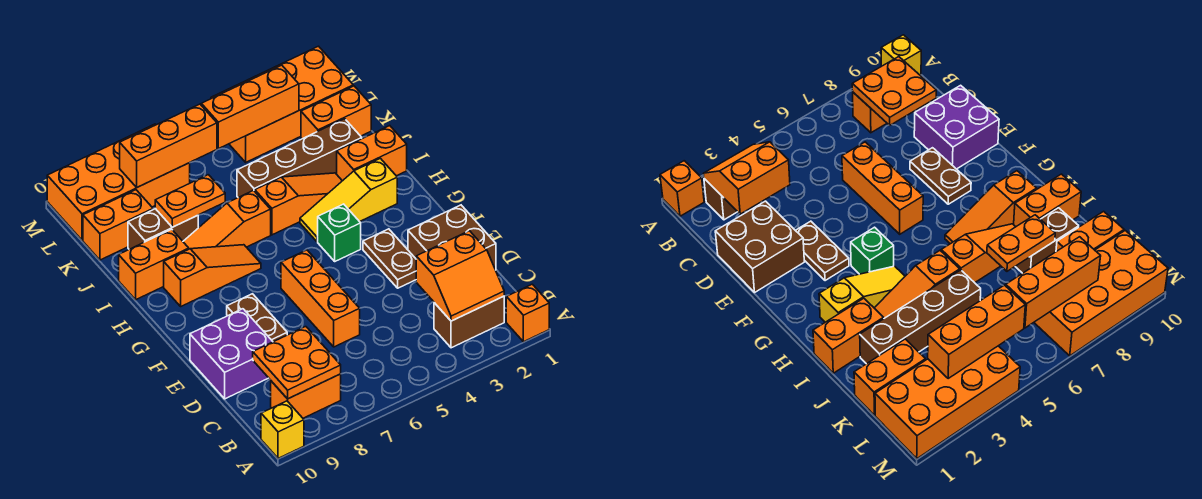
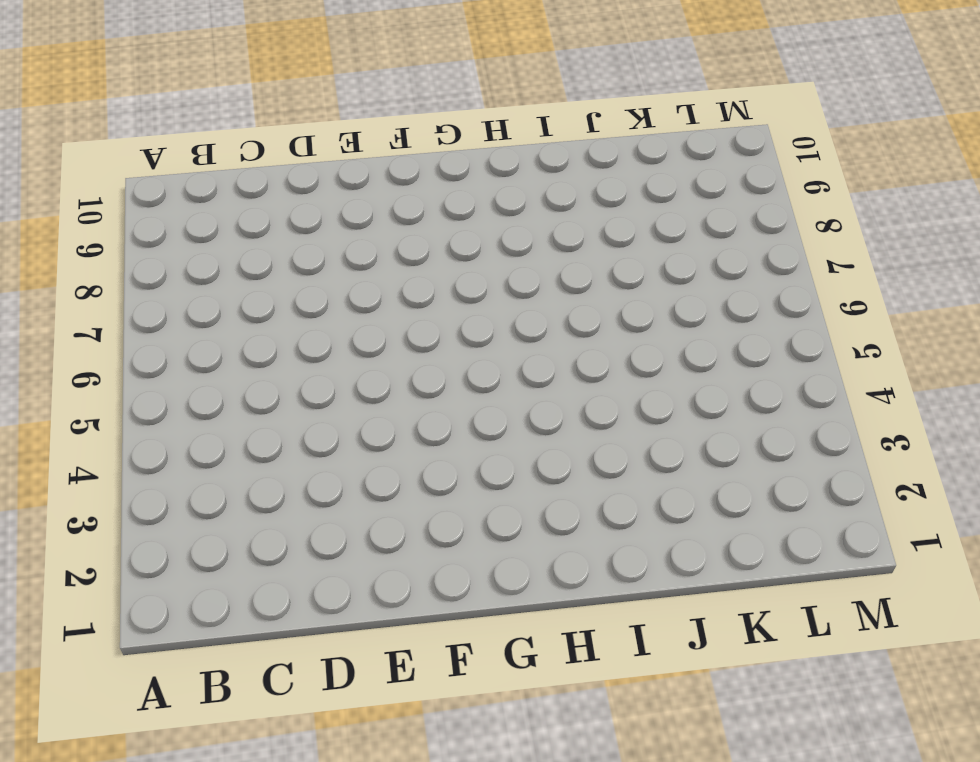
none -> orange brick A1 level 1
none -> yellow brick A10 level 1
none -> brown brick B2:B3 level 1

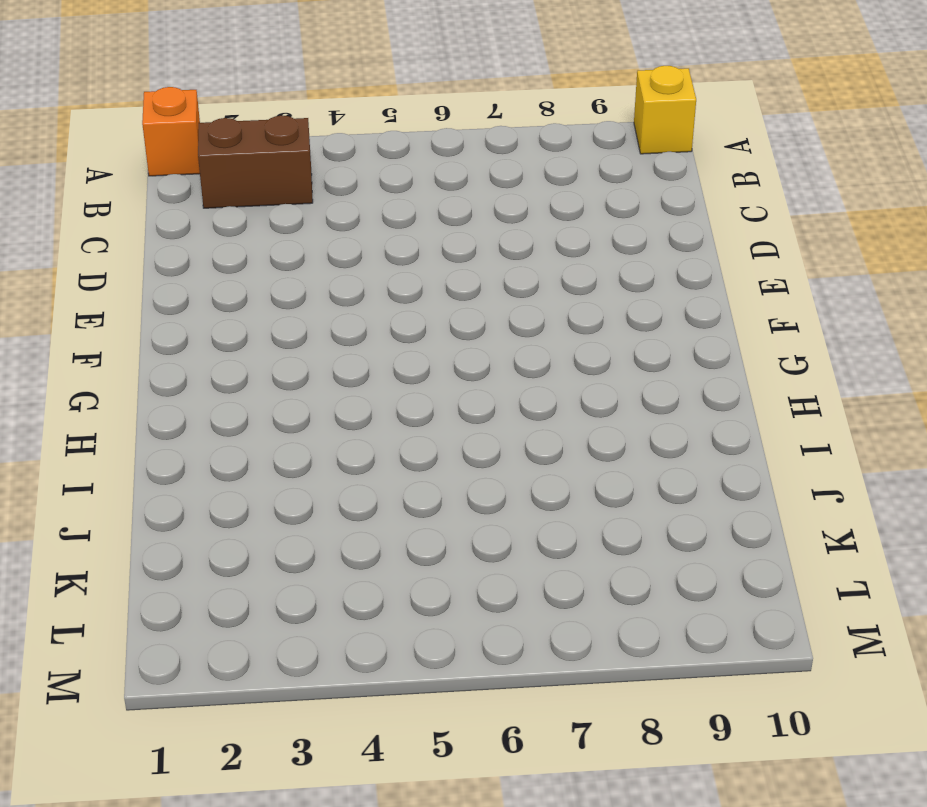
none -> orange brick B8:B9 level 1
none -> brown brick D1:E2 level 1
none -> orange brick D6:F6 level 1

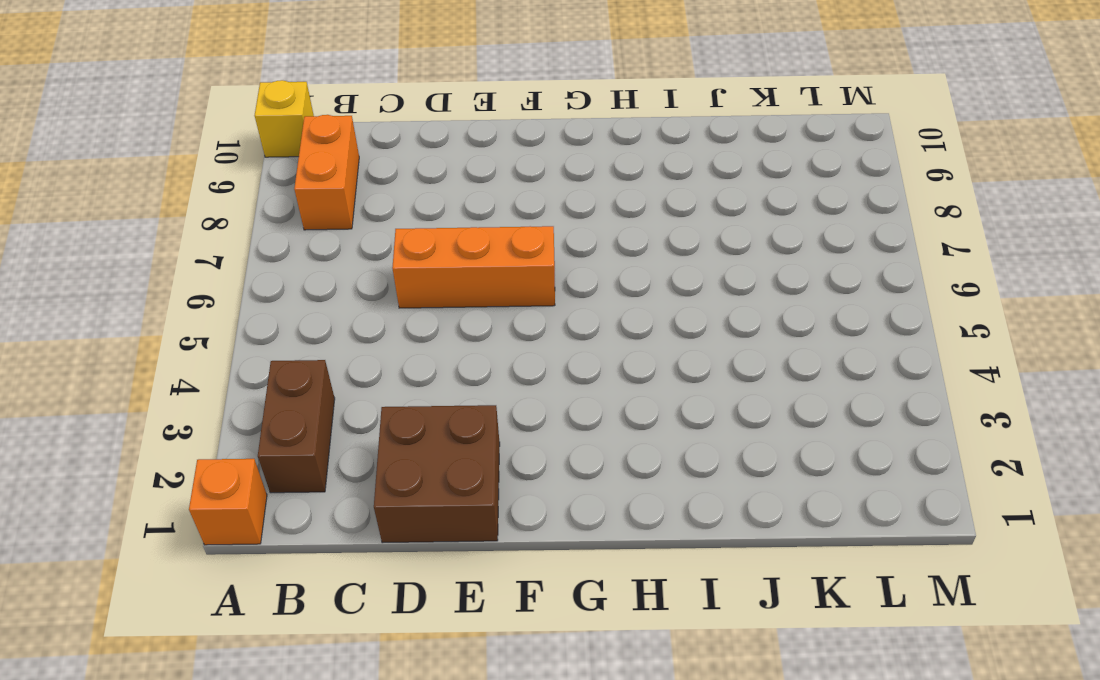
none -> purple brick D9:E10 level 1
none -> brown plate E3:F3 level 1
none -> brown plate E8:F8 level 1

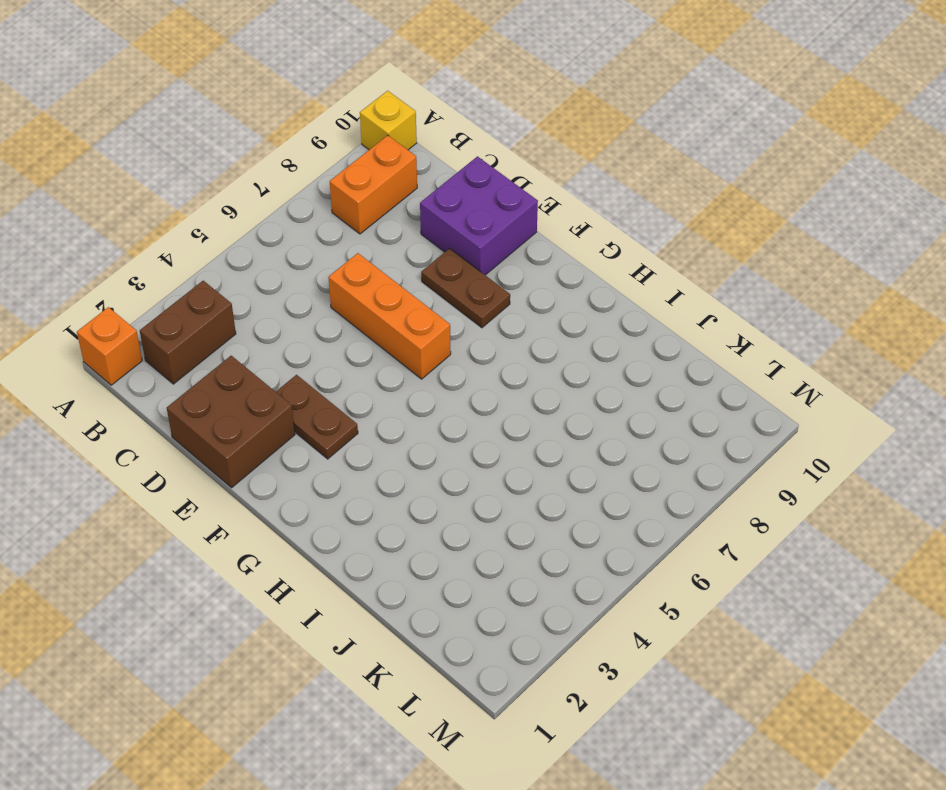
none -> green brick G4 level 1
none -> yellow slope H2:H4 level 1 top 2
none -> orange slope H7:H9 level 1 top 9

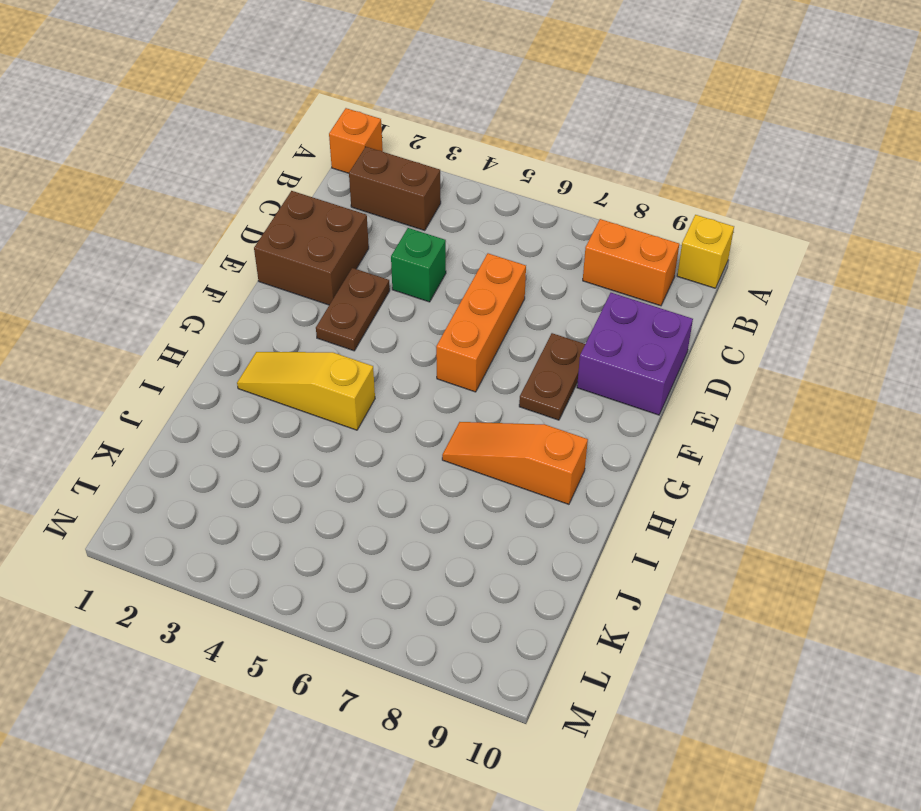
green brick D4 level 1 -> green brick G4 level 1
yellow slope H2:H4 level 1 top 4 -> yellow slope H2:H4 level 1 top 2
none -> orange brick I1:I2 level 1
none -> orange slope I3:I5 level 1 top 5
none -> orange slope I6:I8 level 1 top 6

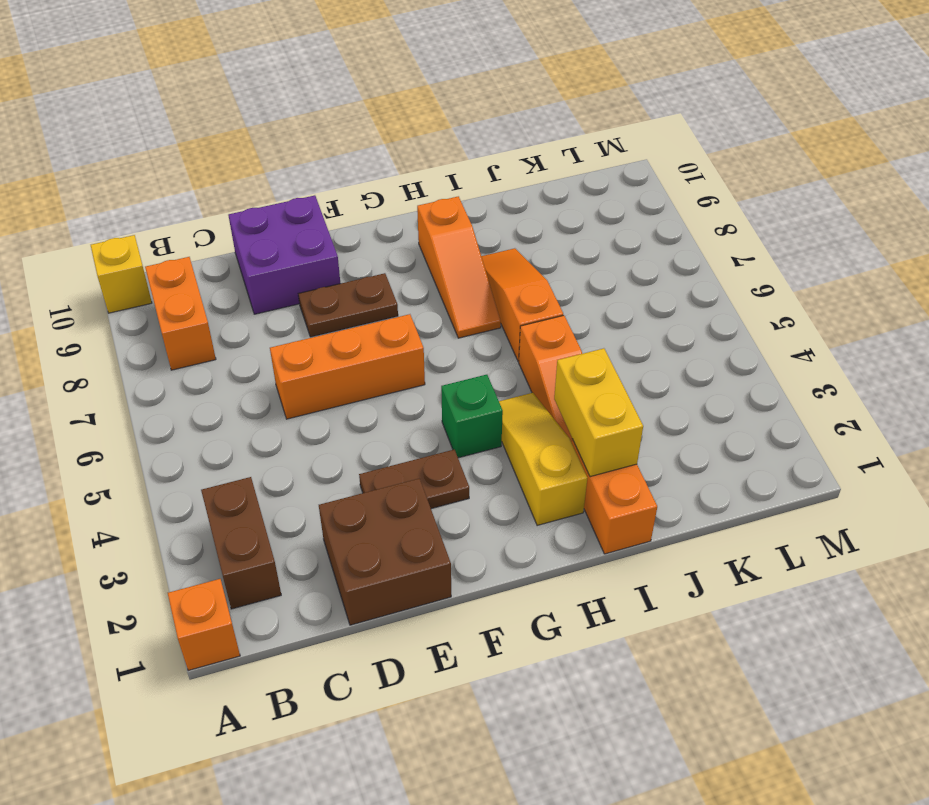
yellow brick I2:I3 level 2 -> none
none -> orange brick I9:I10 level 1
none -> brown brick J2:J5 level 1
none -> brown brick J8:J9 level 1

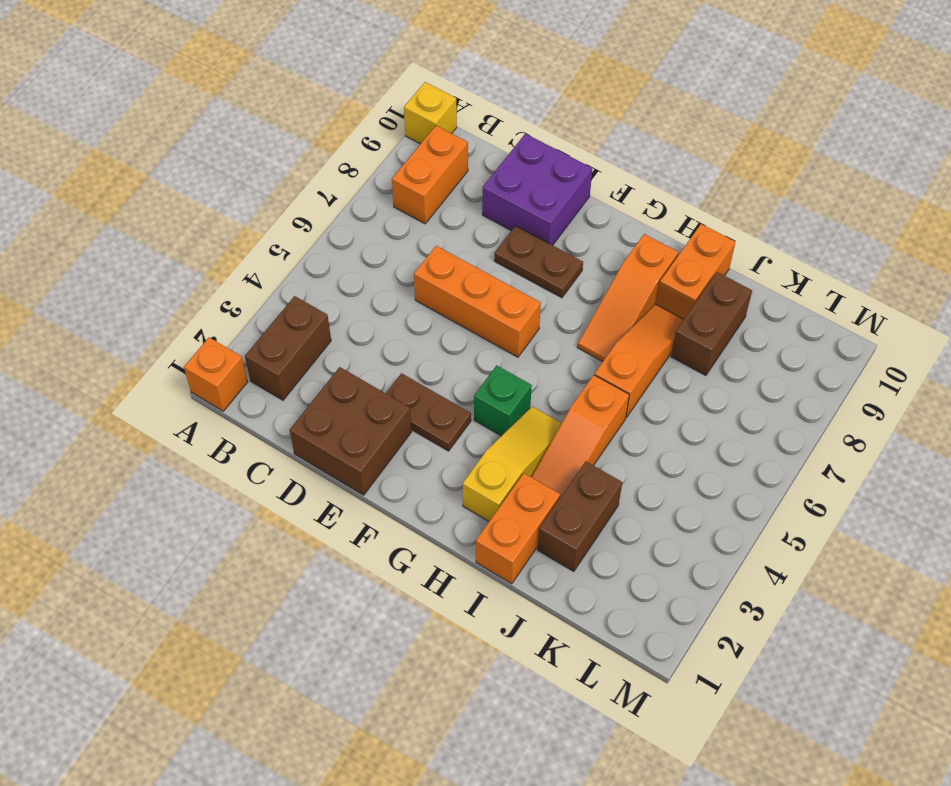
brown brick J2:J3 level 1 -> brown brick J2:J5 level 1
none -> orange brick K1:K2 level 1
none -> orange brick K9:K10 level 1
none -> orange brick L1:M4 level 1

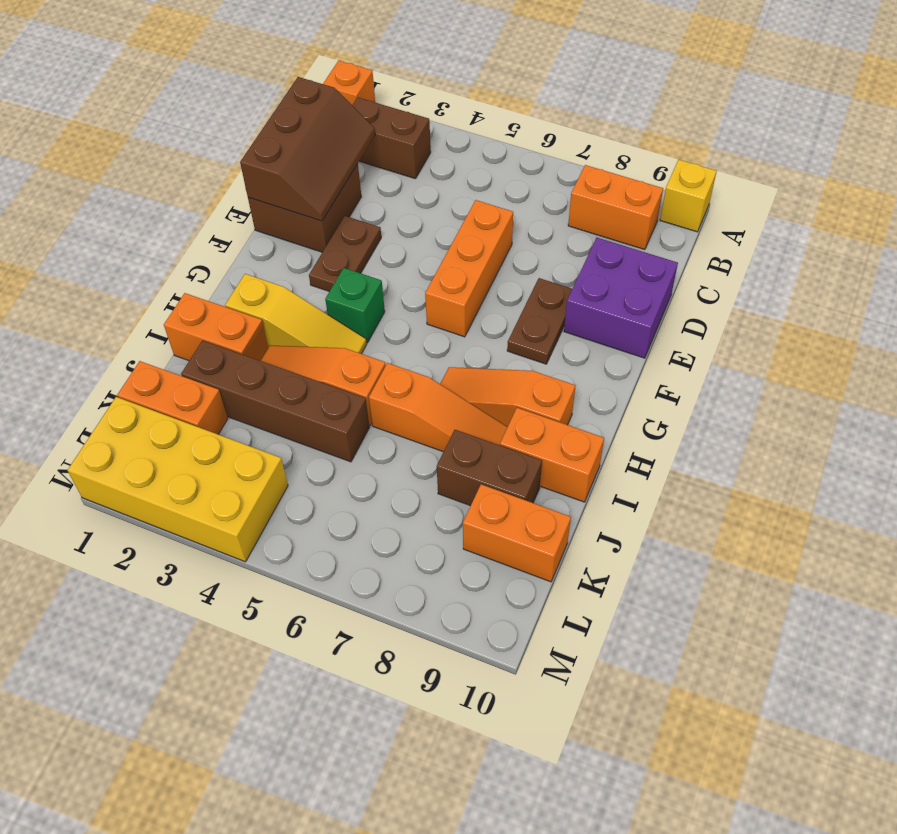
brown slope C1:E2 level 2 top 1 -> orange slope B2:C3 level 2 top C
yellow brick L1:M4 level 1 -> orange brick L1:M4 level 1
none -> orange brick L7:M10 level 1
none -> orange plate B8:C9 level 2
none -> orange plate J7:J8 level 2

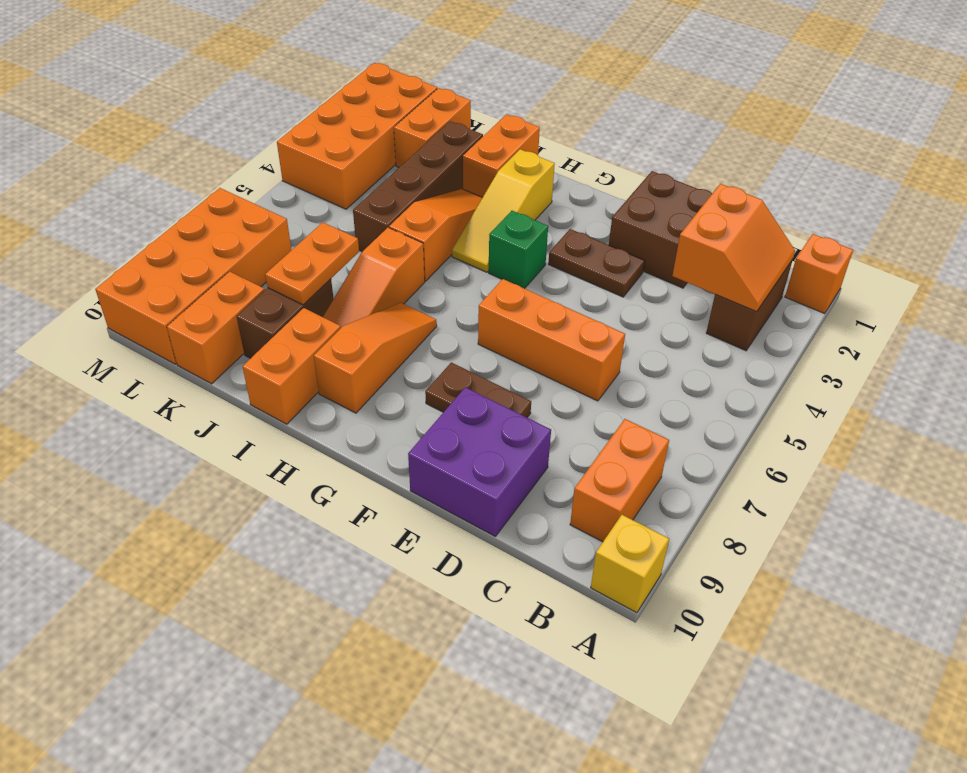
none -> orange plate B8:C9 level 2
none -> orange brick L3:L5 level 2
none -> orange brick L6:L8 level 2

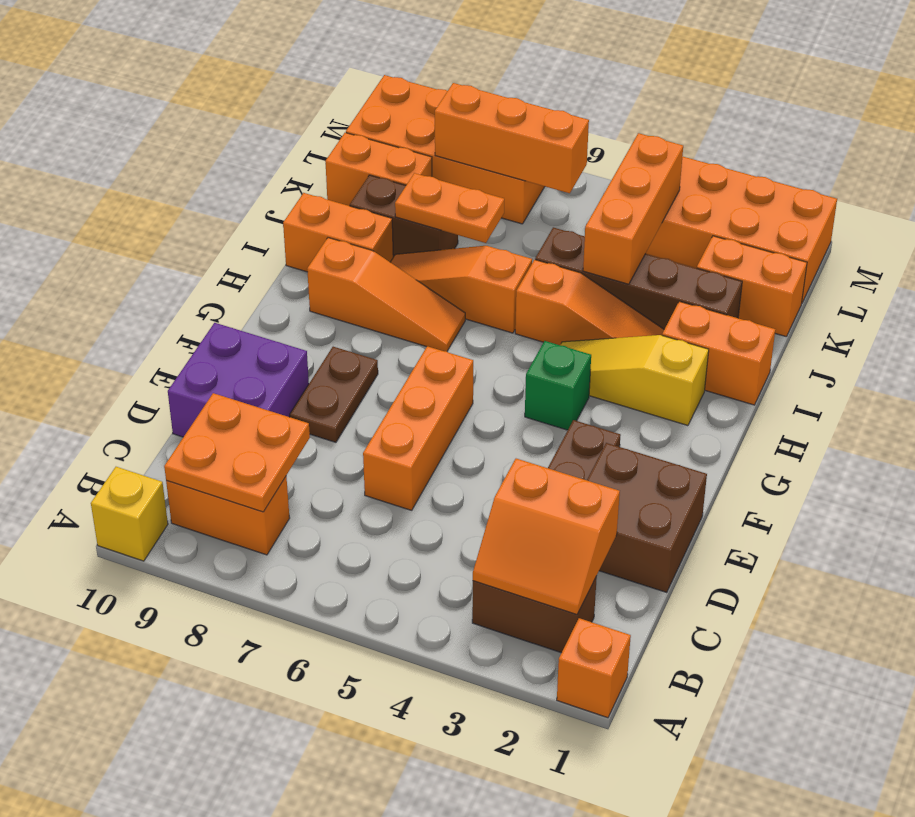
orange brick J4:L4 level 2 -> orange brick L3:L5 level 2

